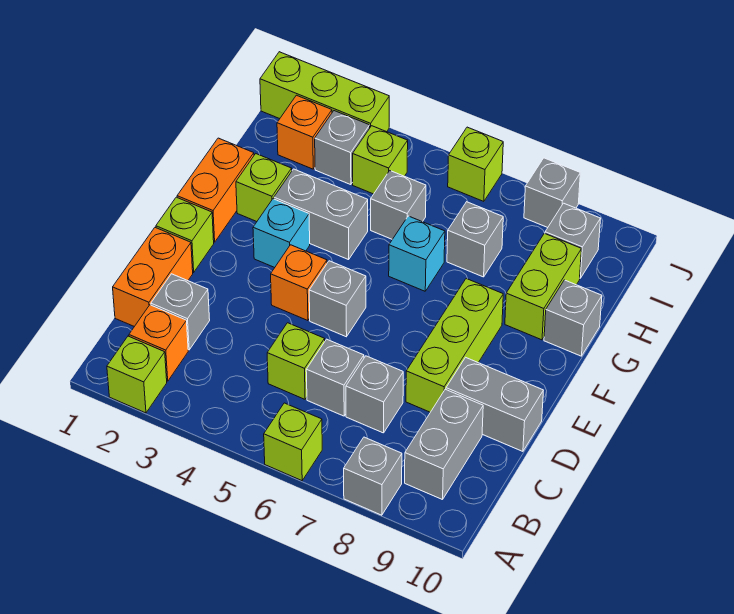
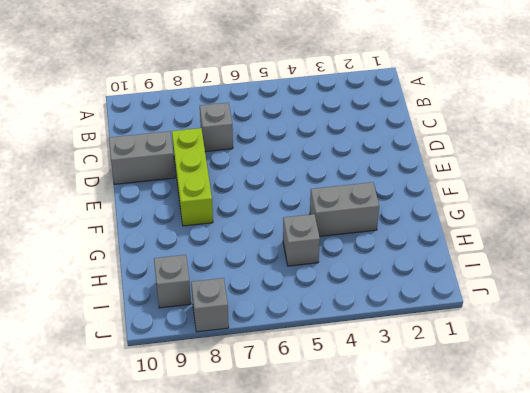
none -> lime brick A2 level 1
none -> lime brick A6 level 1
none -> grey brick A8 level 1
none -> orange brick B2 level 1

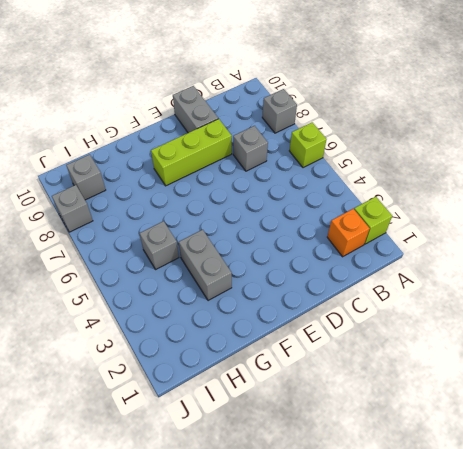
none -> grey brick B9:C9 level 1
none -> orange brick C1:D1 level 1
none -> grey brick C2 level 1
none -> lime brick C5 level 1

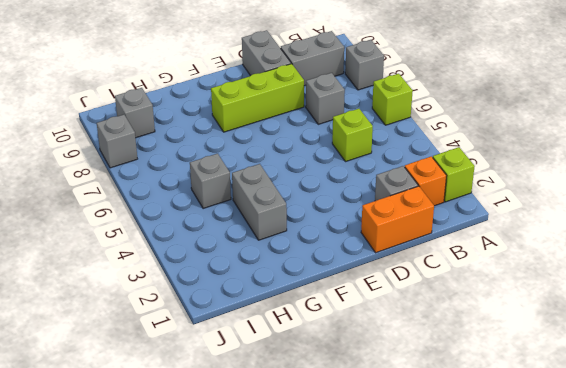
none -> grey brick C6 level 1
none -> lime brick E1 level 1
none -> orange brick E4 level 1
none -> grey brick E5 level 1

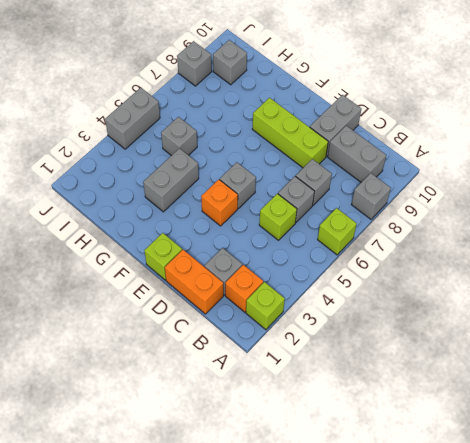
grey brick J4:J5 level 1 -> none
none -> orange brick F1:G1 level 1
none -> cyan brick F3 level 1
none -> lime brick G2 level 1
none -> cyan brick G6 level 1

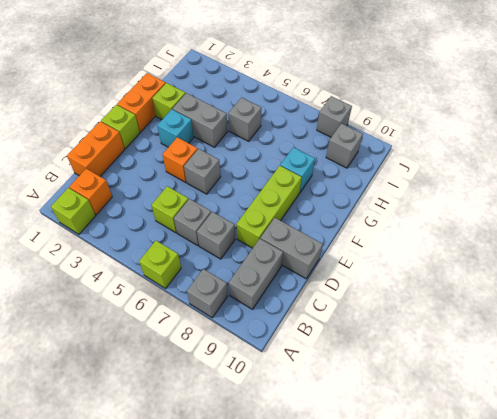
cyan brick G8 level 1 -> cyan brick G6 level 1
none -> grey brick C2 level 1
none -> lime brick G9:H9 level 1
none -> grey brick G10 level 1
none -> grey brick H7 level 1

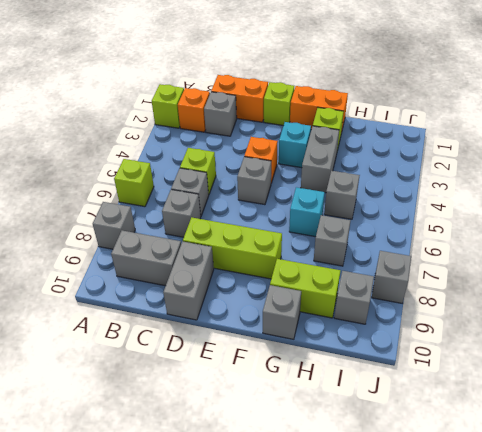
none -> orange brick I2 level 1
none -> grey brick I3 level 1
none -> lime brick I4 level 1
none -> lime brick J1:J3 level 1

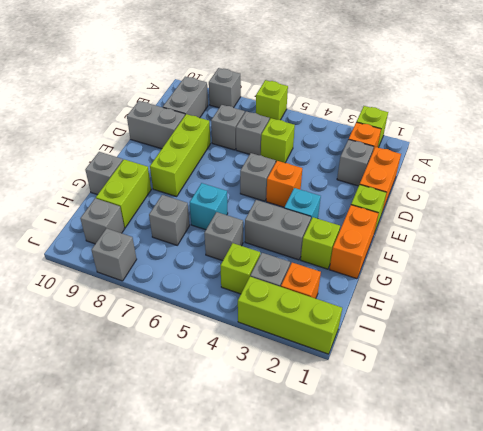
none -> lime brick J6 level 1

